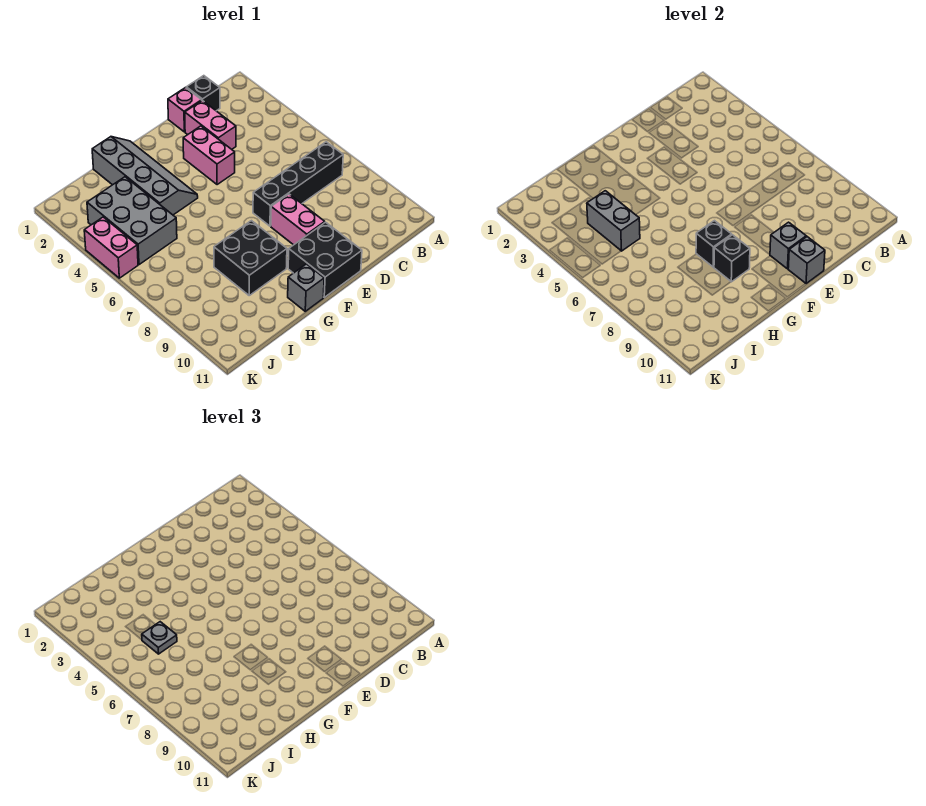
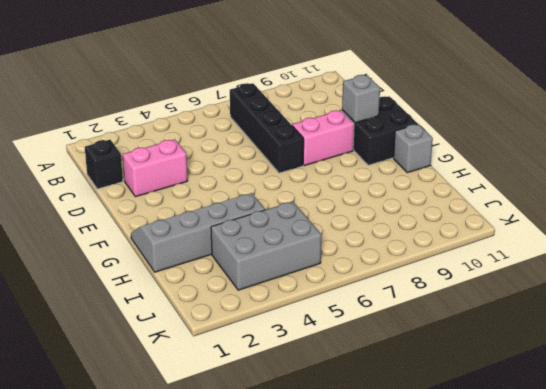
none -> pink brick D1 level 1
none -> pink brick E3:E4 level 1
none -> black brick G8:H9 level 1

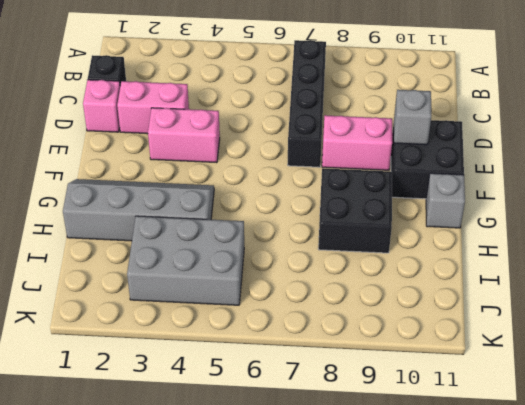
none -> pink brick K4:K5 level 1
none -> grey brick E11 level 2
none -> black brick G8 level 2

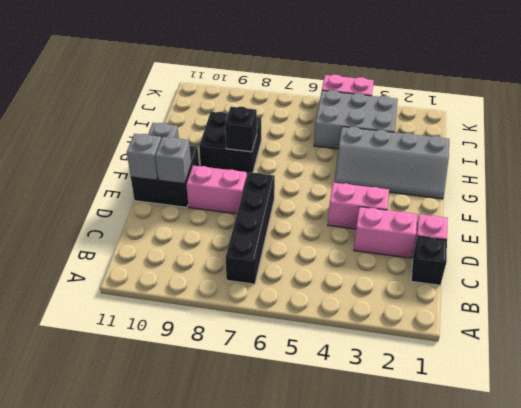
none -> black brick G9 level 2
none -> grey brick I4:I5 level 2
none -> grey plate I5 level 3

